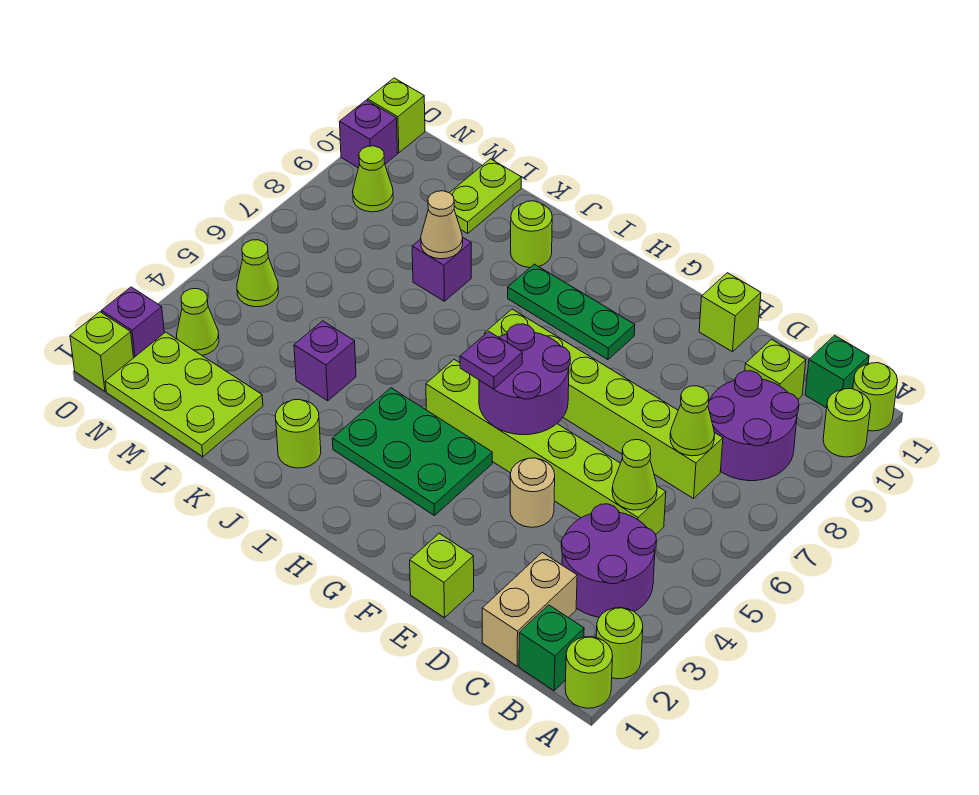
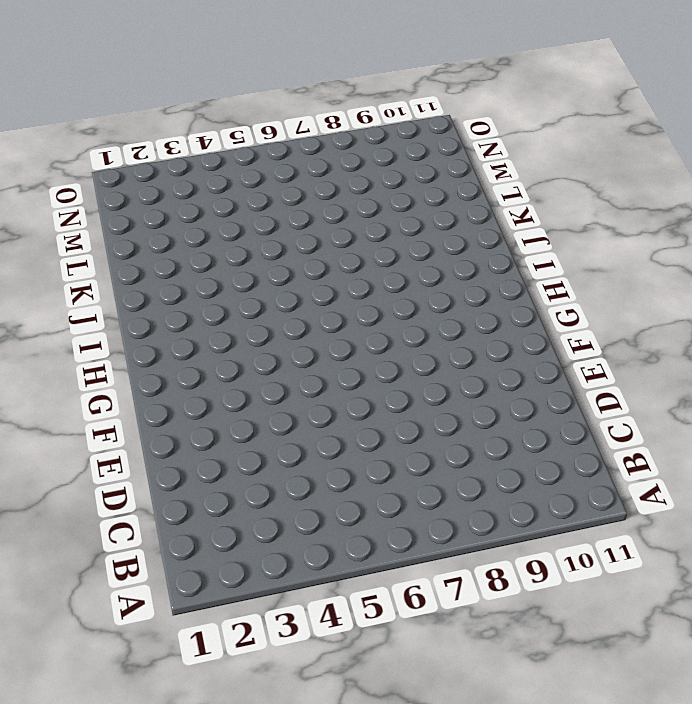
none -> lime round brick A1 level 1
none -> lime round brick A2 level 1
none -> lime round brick A10 level 1
none -> lime round brick A11 level 1

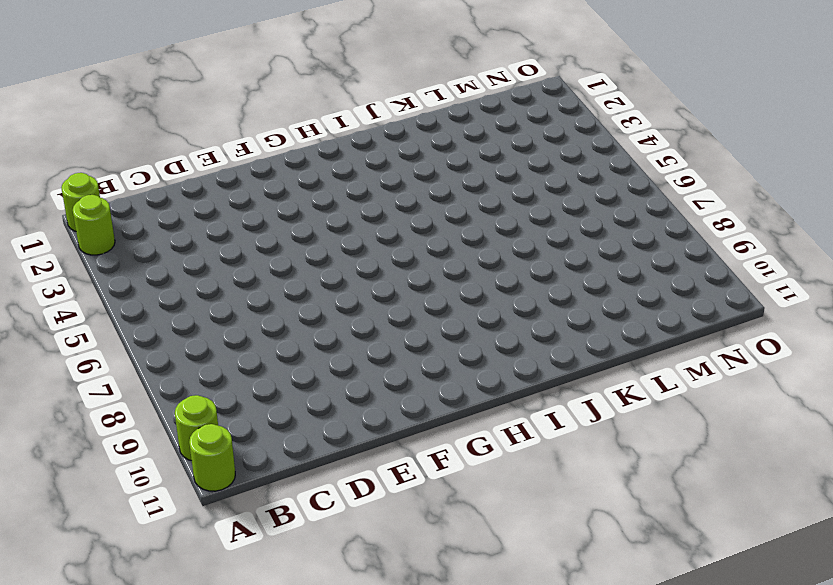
none -> green brick B1 level 1
none -> purple round brick B3:C4 level 1
none -> purple round brick B8:C9 level 1
none -> green brick B11 level 1

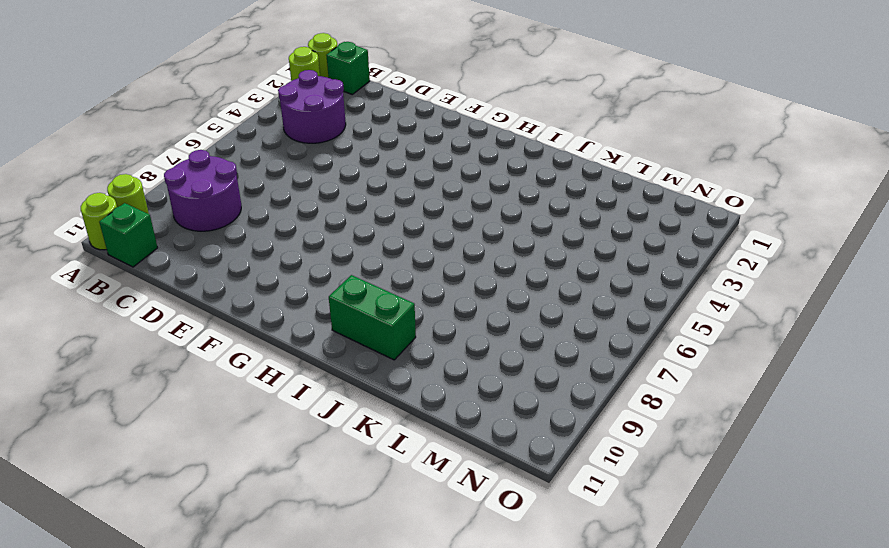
green brick I10:J10 level 1 -> lime round brick J10 level 1
none -> tan brick C1:C2 level 1
none -> lime brick C5:H5 level 1
none -> lime brick C7:H7 level 1
none -> lime brick C10 level 1

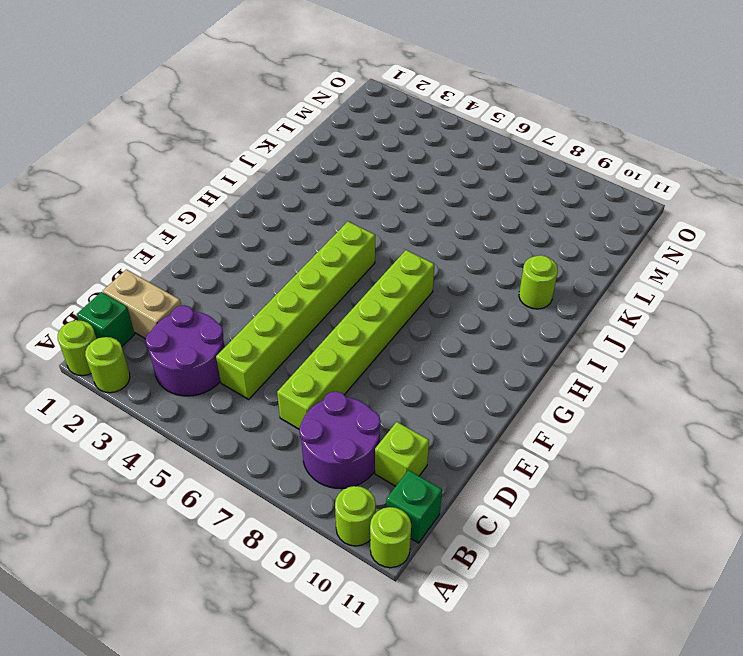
none -> lime brick E1 level 1
none -> tan round brick E4 level 1
none -> lime brick E11 level 1
none -> green plate G3:I4 level 1

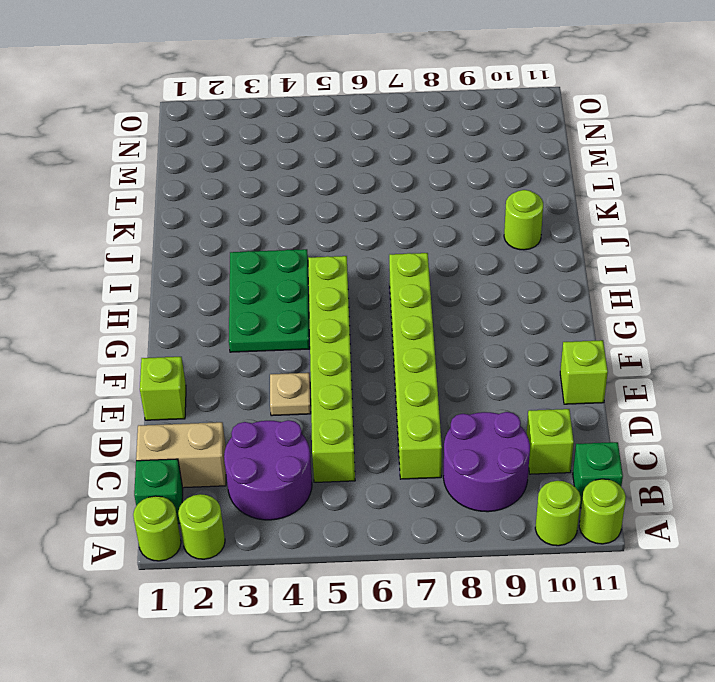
tan plate E4 level 1 -> tan round brick E4 level 1
none -> green plate G9:I9 level 1
none -> lime round brick J2 level 1
none -> purple brick K4 level 1
none -> purple brick K8 level 1

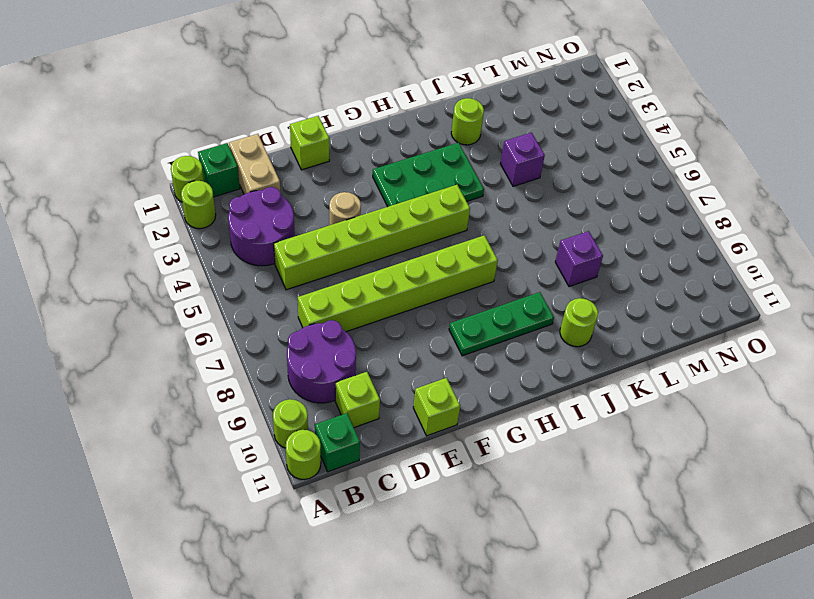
none -> lime plate L1:N2 level 1
none -> lime plate L10:L11 level 1
none -> lime cone N3 level 1
none -> lime cone N5 level 1

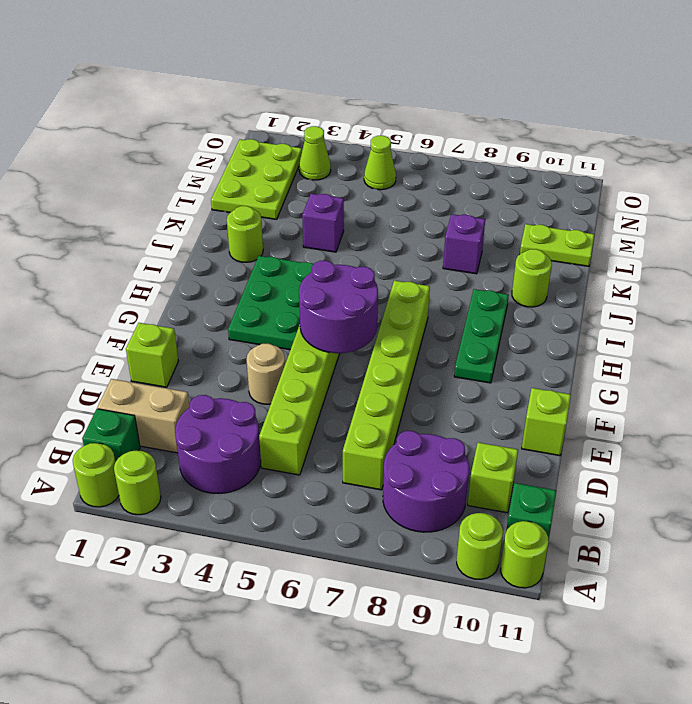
none -> lime cone N9 level 1
none -> lime brick O1 level 1
none -> purple brick O2 level 1
none -> purple brick O10 level 1

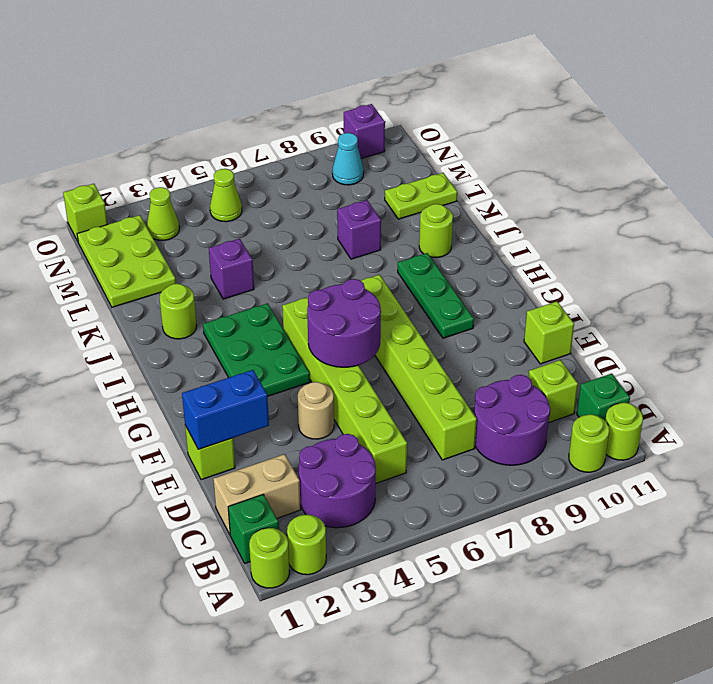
blue brick E1:E2 level 2 -> none
cyan cone N9 level 1 -> lime cone N9 level 1
none -> purple brick O2 level 1
none -> lime brick O11 level 1
none -> lime cone C5 level 2
none -> lime cone C7 level 2

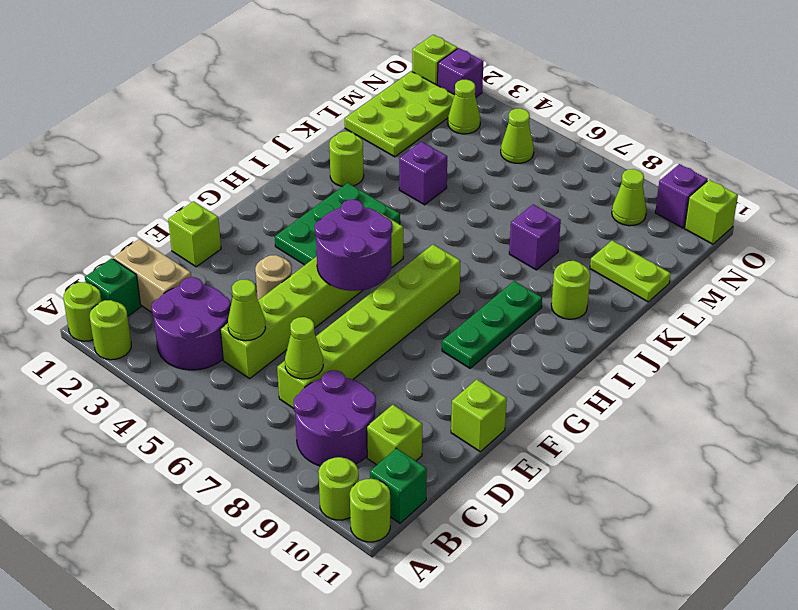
none -> tan cone K8 level 2
none -> purple plate G5 level 3

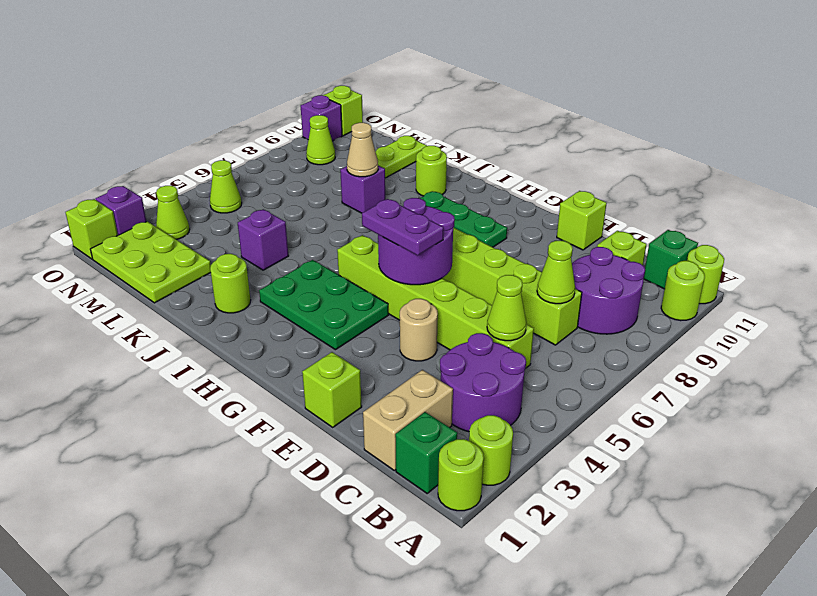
purple plate F5:G5 level 3 -> purple plate G5 level 3

